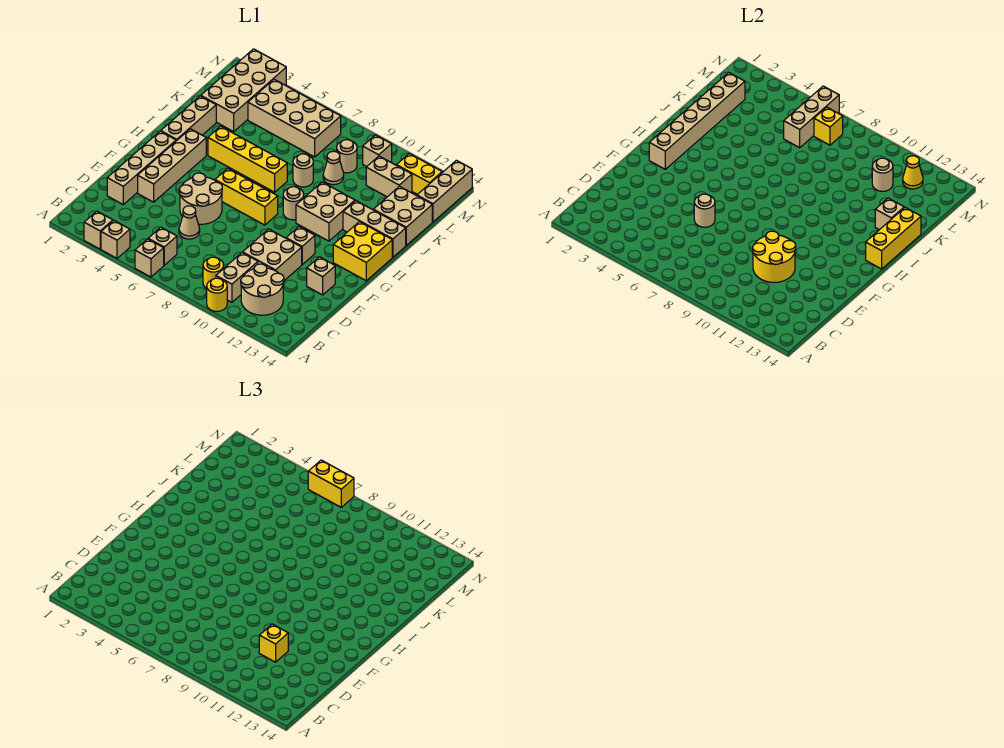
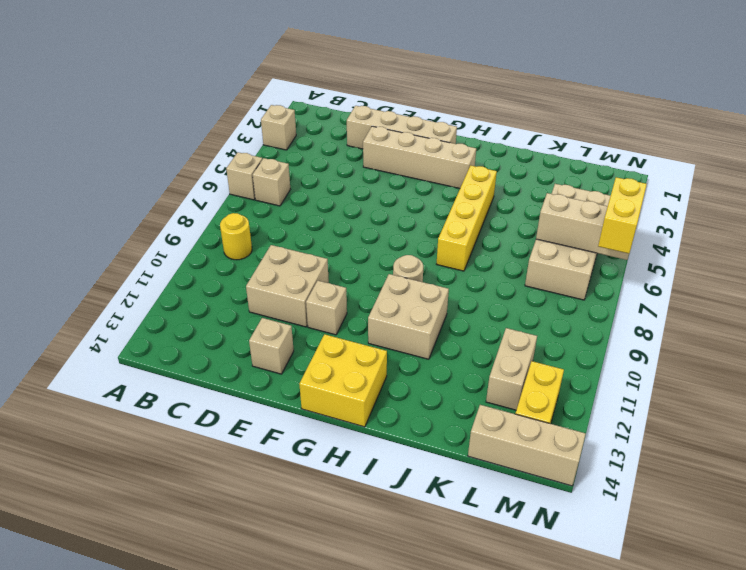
none -> tan brick A4 level 1
none -> yellow round brick A10 level 1
none -> tan brick B10:C10 level 1
none -> tan round brick B11:C12 level 1

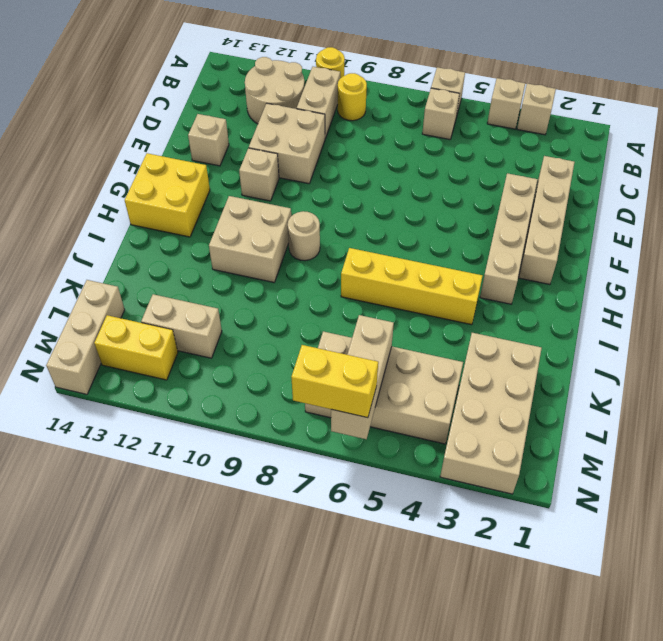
none -> tan cone D6 level 1
none -> tan round brick E5:F6 level 1
none -> yellow brick G6:G8 level 1
none -> tan brick H2:J2 level 1

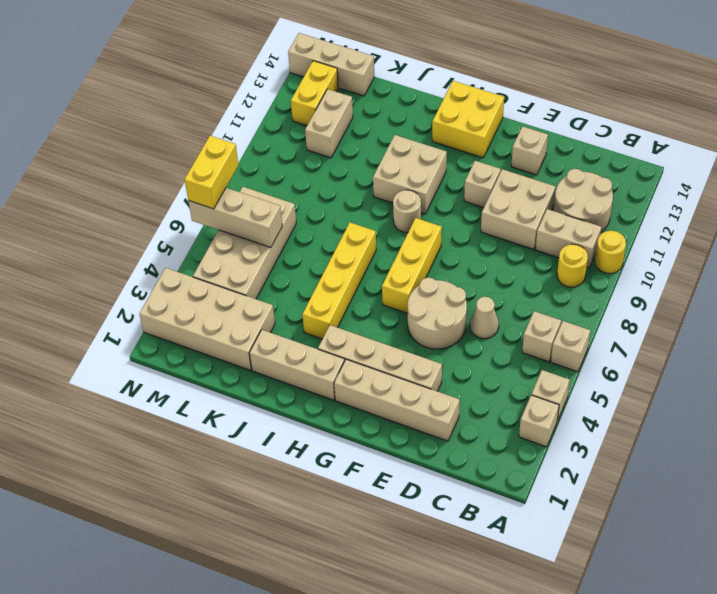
none -> tan brick I12:I14 level 1
none -> tan round brick J8 level 1
none -> tan brick J13:K14 level 1
none -> tan cone K9 level 1

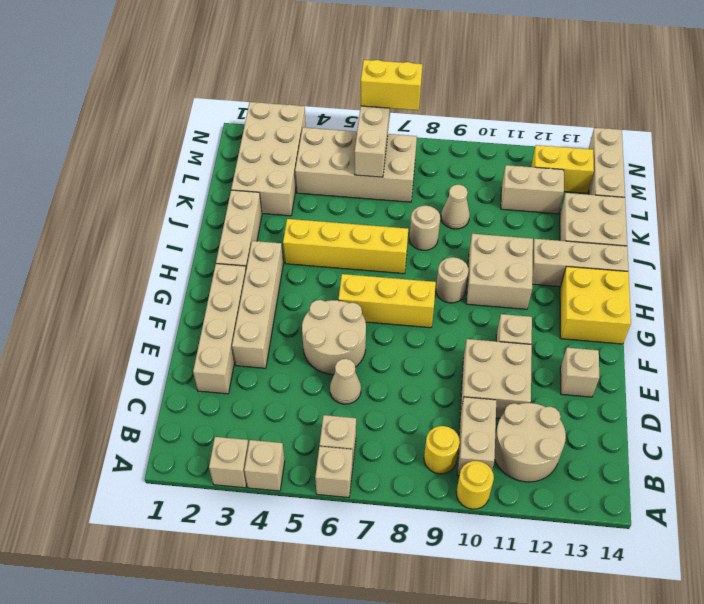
none -> tan round brick L9 level 1
none -> tan brick M10 level 1
none -> yellow round brick D10:E11 level 2
none -> tan round brick E6 level 2

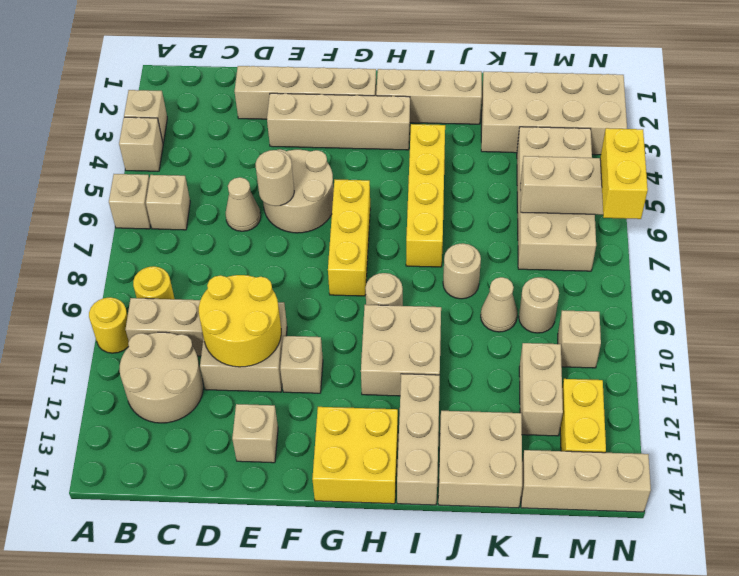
none -> tan brick G2:L2 level 2
none -> yellow brick H14:J14 level 2
none -> tan brick J13 level 2
none -> tan round brick L11 level 2

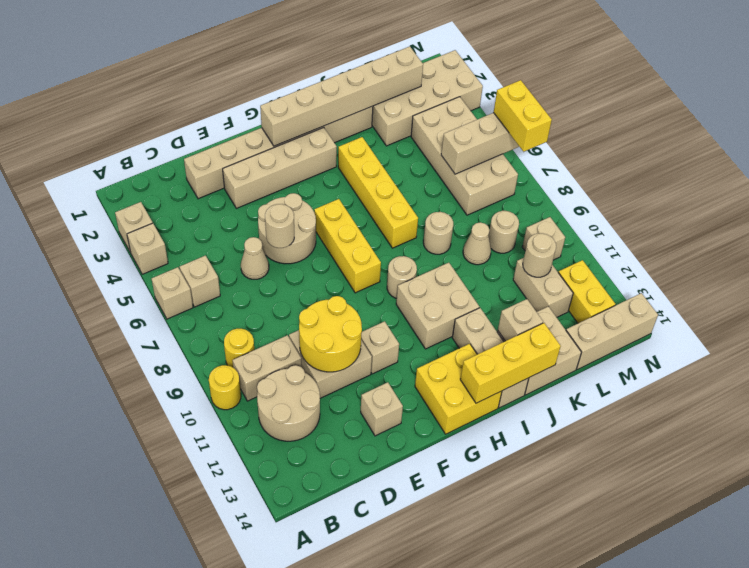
none -> yellow brick M7 level 2
none -> yellow cone M12 level 2
none -> yellow brick D11 level 3

